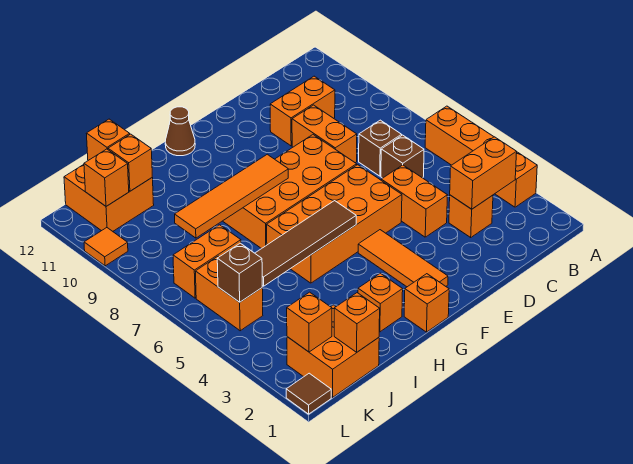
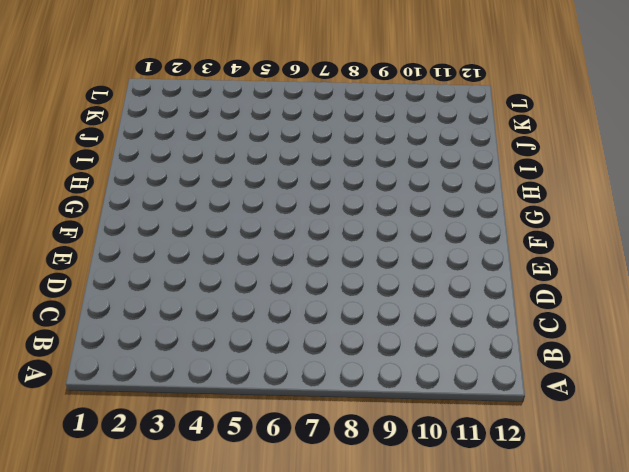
none -> orange brick A3:A6 level 1
none -> orange brick C3 level 1
none -> brown brick C6 level 1

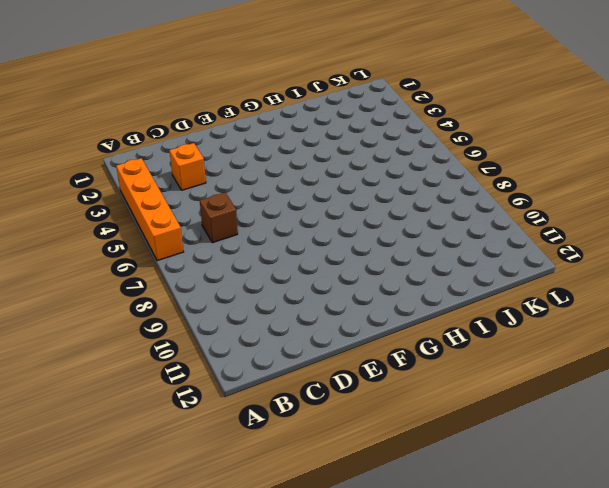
none -> brown brick C7 level 1
none -> orange brick C10:D10 level 1
none -> orange brick D4:D5 level 1

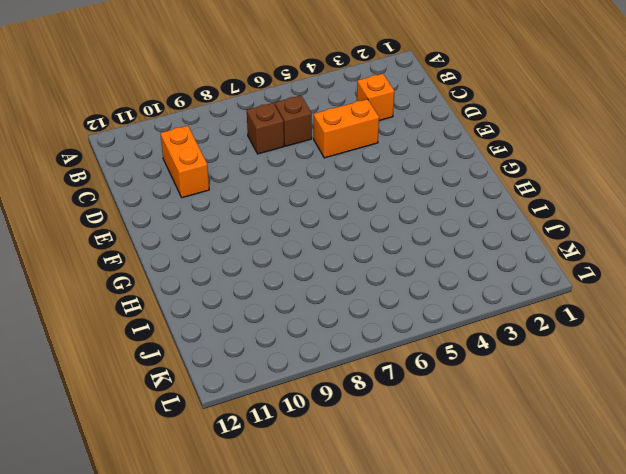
none -> orange brick A3:A6 level 1
none -> orange brick D8:D9 level 1
none -> orange brick E5:H6 level 1

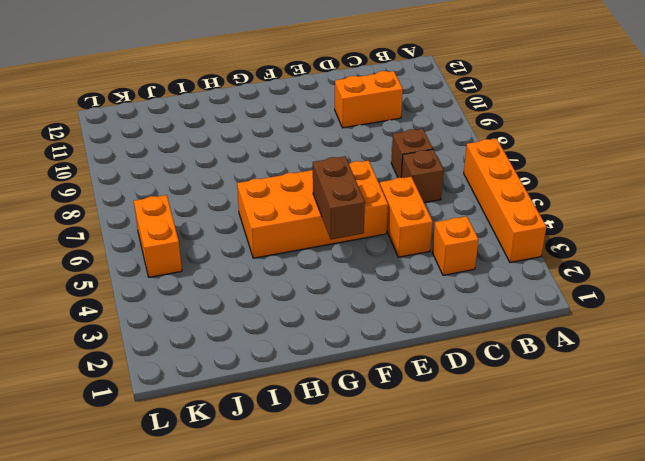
brown brick F4:F5 level 2 -> none
none -> orange brick D8:D9 level 1
none -> orange brick E7:H8 level 1
none -> orange tile F2:F4 level 1

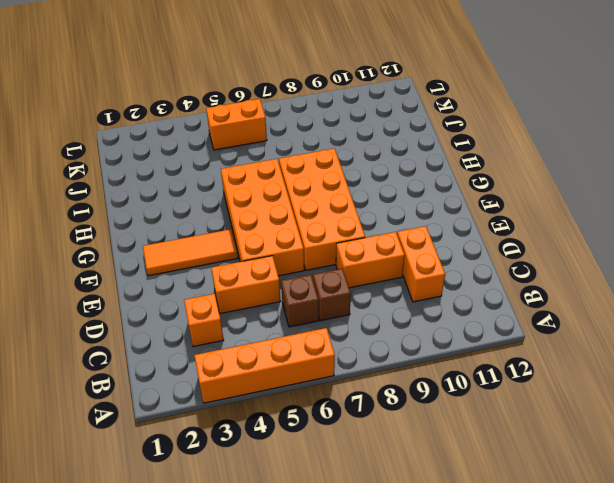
none -> orange brick G1 level 1
none -> brown cone G12 level 1
none -> orange brick H2 level 1

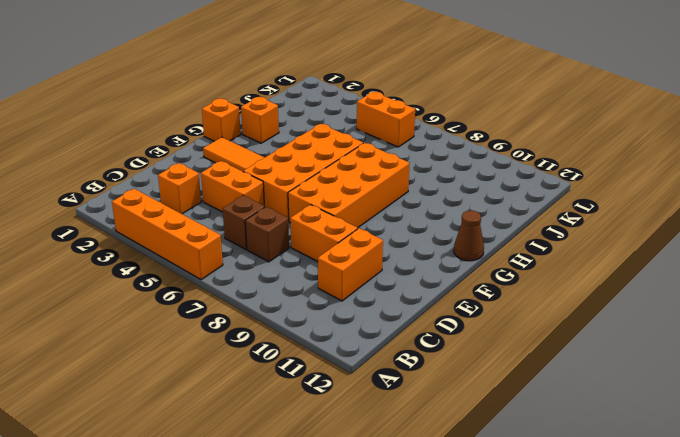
none -> orange brick J1:K2 level 1
none -> orange brick J7:K7 level 1
none -> orange brick J11:K12 level 1

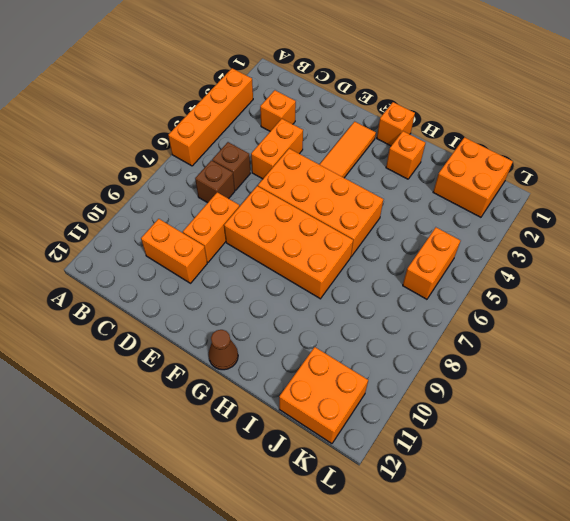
none -> orange brick J7:K7 level 1
none -> brown tile L1 level 1
none -> orange tile L10 level 1

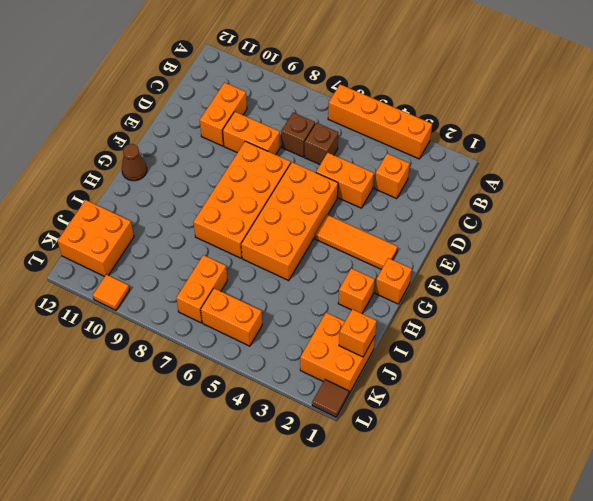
none -> orange brick B3:C3 level 2
none -> brown tile G5:J5 level 2
none -> orange tile G8:J8 level 2

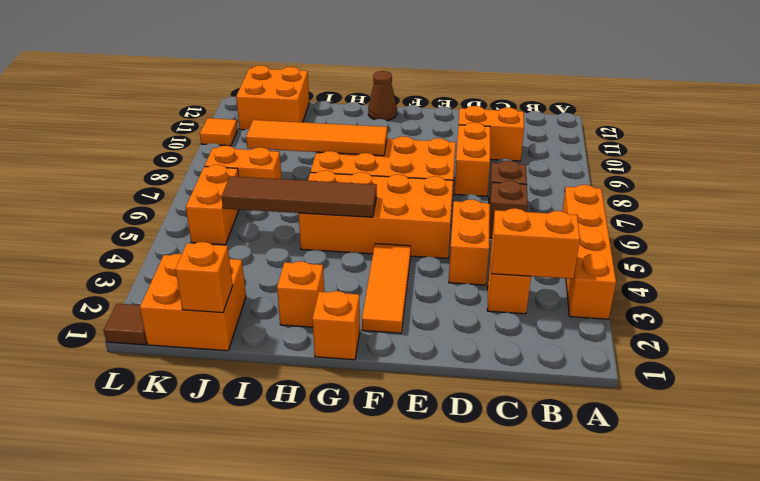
none -> orange brick J11 level 2
none -> orange brick J12 level 2
none -> orange brick K2 level 2

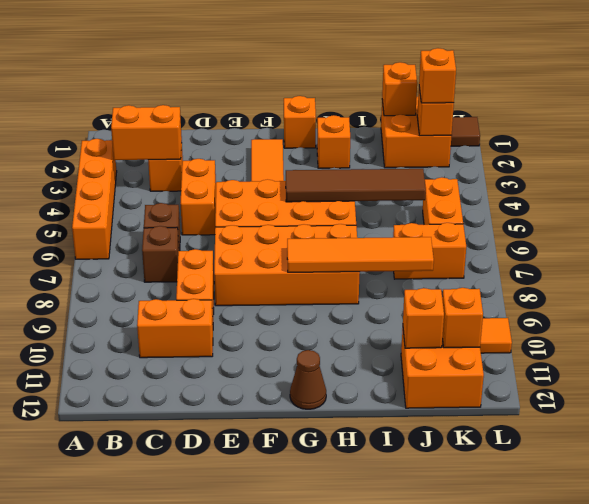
orange brick K2 level 3 -> orange brick J12 level 2
none -> brown brick K5 level 2

